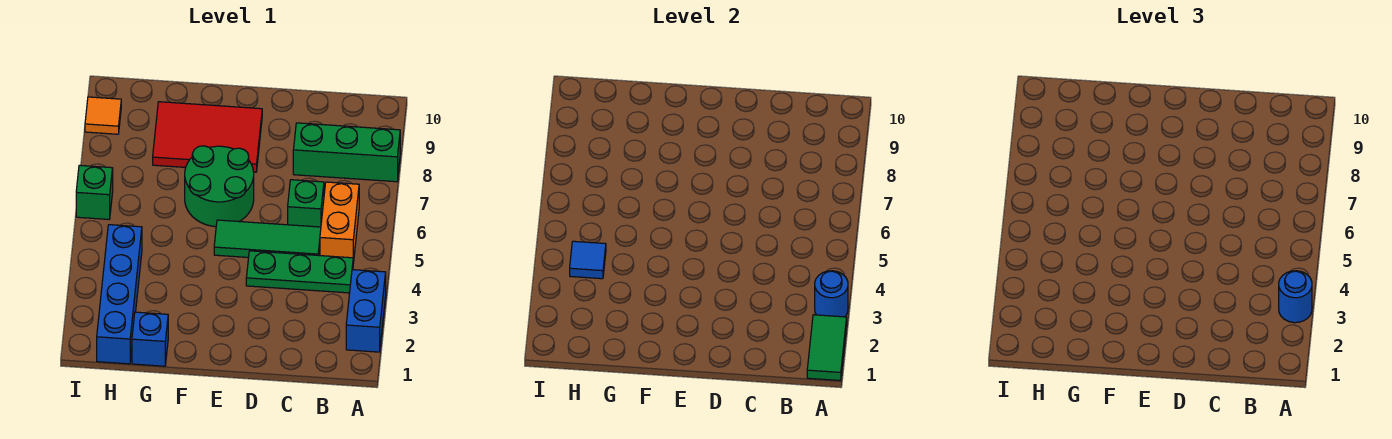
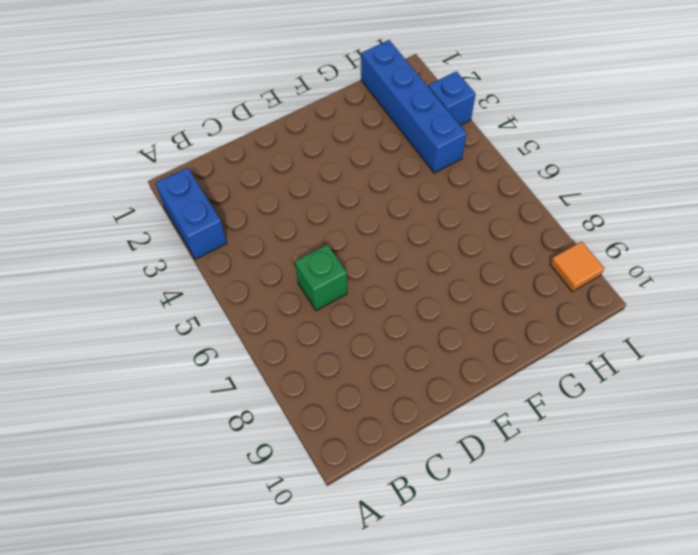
blue brick I3 level 1 -> blue brick G1 level 1
none -> green brick A8:C8 level 1
none -> green plate B4:D4 level 1
none -> orange brick B5:B6 level 1

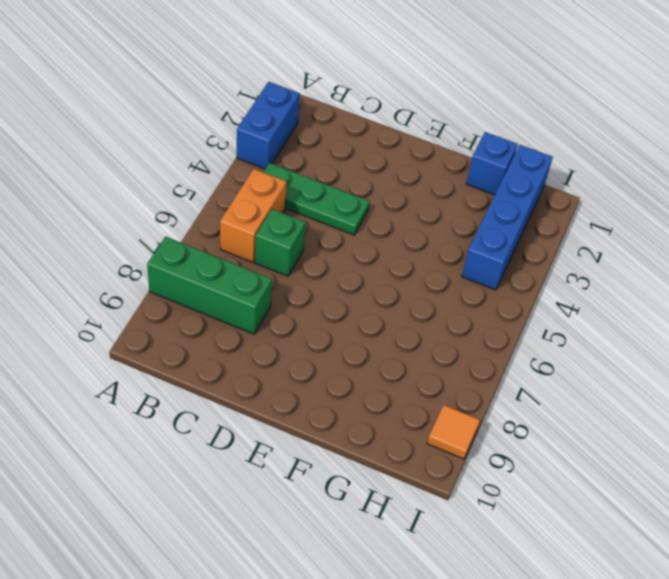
none -> green tile C5:E5 level 1
none -> green round brick E6:F7 level 1
none -> red tile E8:G9 level 1

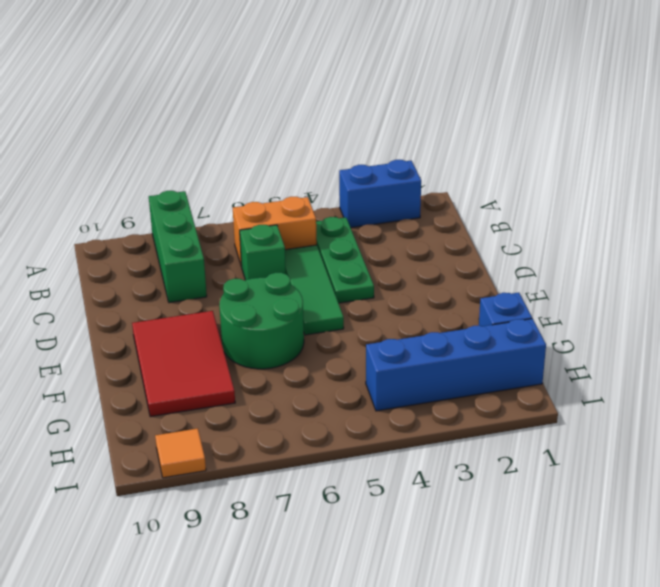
none -> green brick I6 level 1
none -> green tile A1:A2 level 2
none -> blue round brick A3 level 2

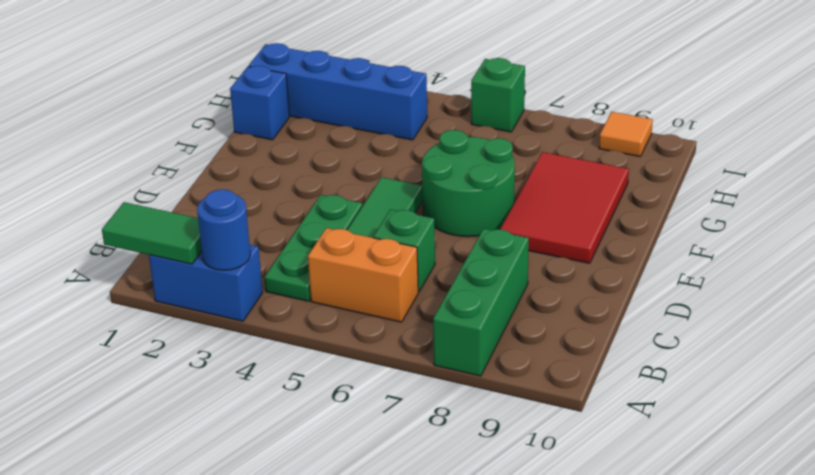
none -> blue tile H4 level 2
none -> blue round brick A3 level 3

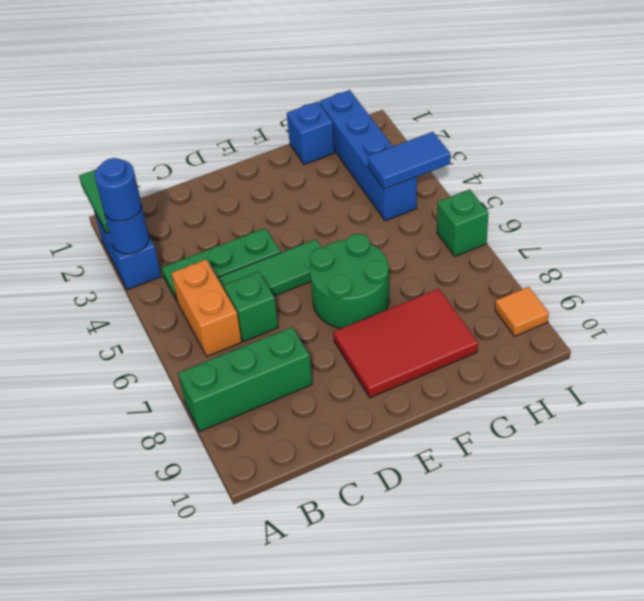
blue tile H4:I4 level 2 -> blue tile H4 level 2

